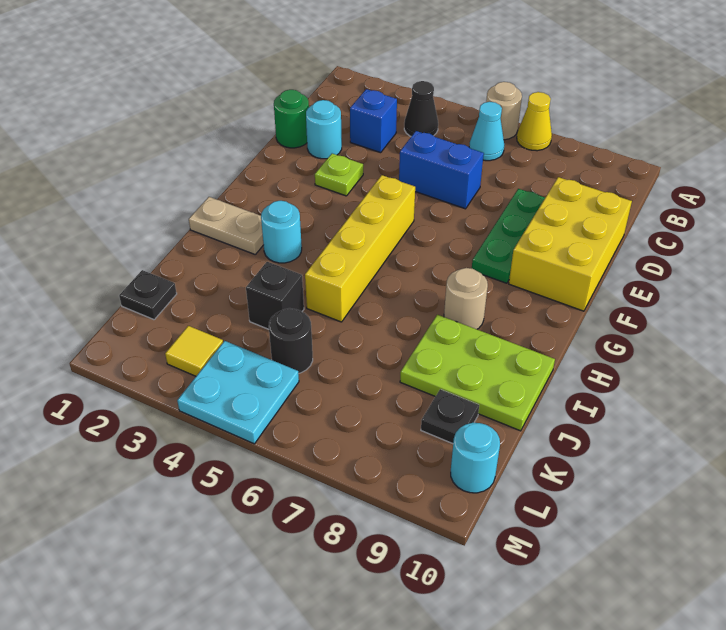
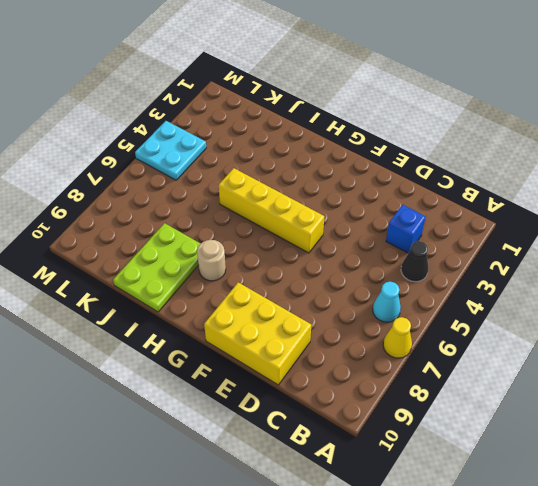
none -> tan round brick A6 level 1
none -> green round brick D1 level 1
none -> cyan round brick D2 level 1

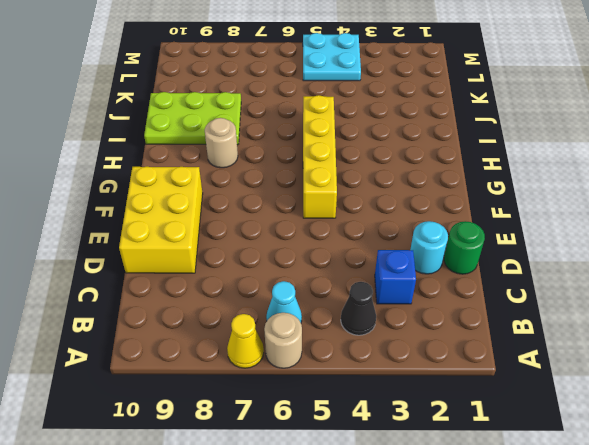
none -> blue brick D5:D6 level 1
none -> green plate D8:F8 level 1
none -> lime plate E3 level 1

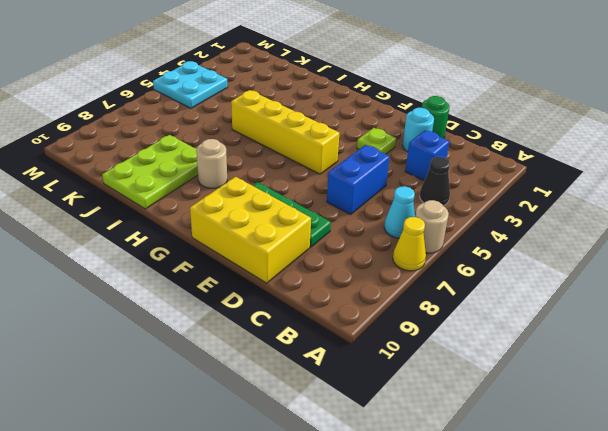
none -> tan plate H1:H2 level 1
none -> cyan round brick H3 level 1
none -> black brick J4 level 1

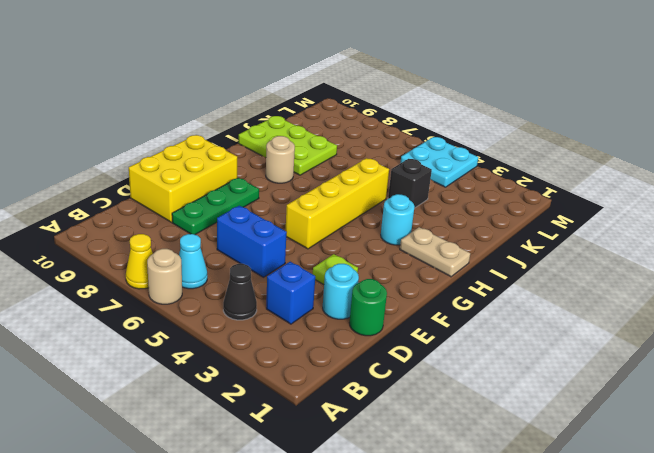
none -> black plate K1 level 1
none -> black round brick K5 level 1
none -> black plate K9 level 1

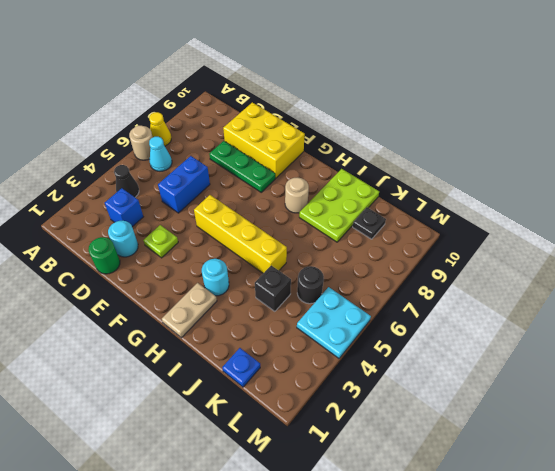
blue plate K1 level 1 -> black plate K1 level 1
none -> yellow tile L3 level 1
none -> cyan round brick L10 level 1

